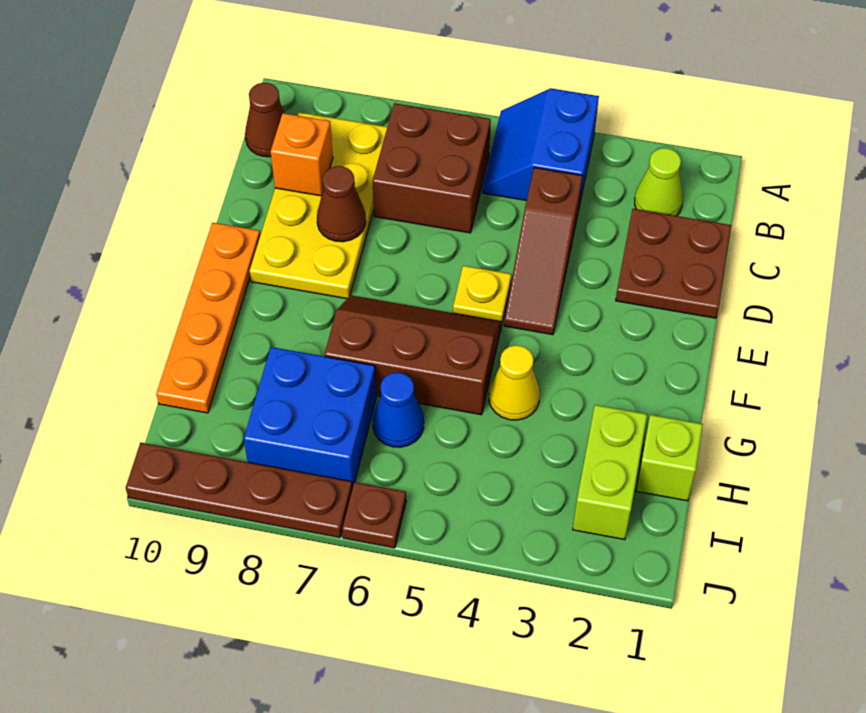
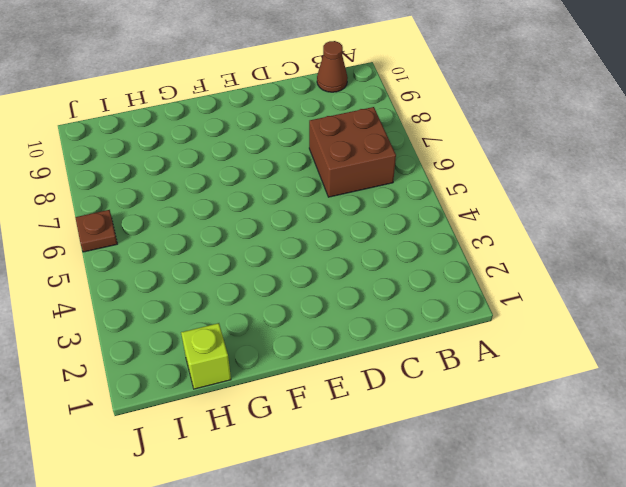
none -> blue slope A4:B5 level 1 top 4
none -> lime cone B2 level 1
none -> yellow plate B8:E9 level 1

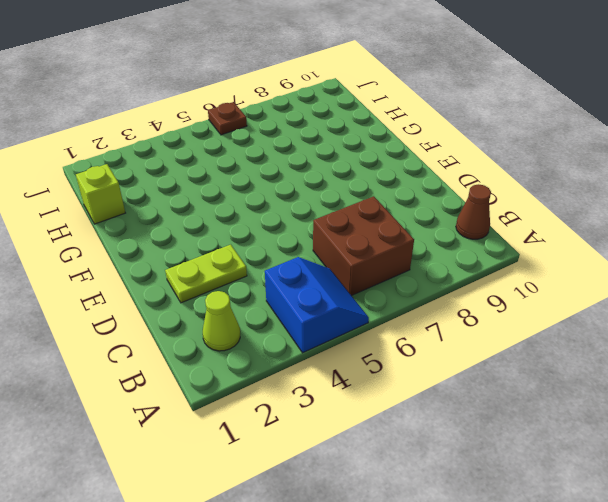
lime plate D2:D3 level 1 -> brown plate C1:D2 level 1
none -> yellow plate B8:E9 level 1
none -> brown slope C4:E4 level 1 top C
none -> yellow plate E5 level 1

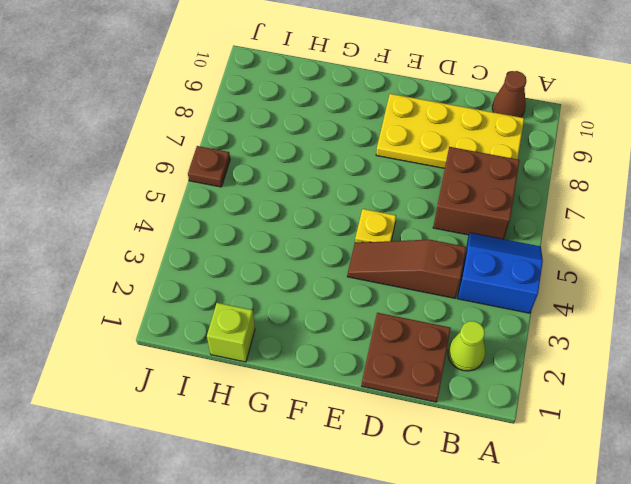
none -> orange plate E10:H10 level 1
none -> brown slope F5:G7 level 1 top G
none -> yellow cone G4 level 1

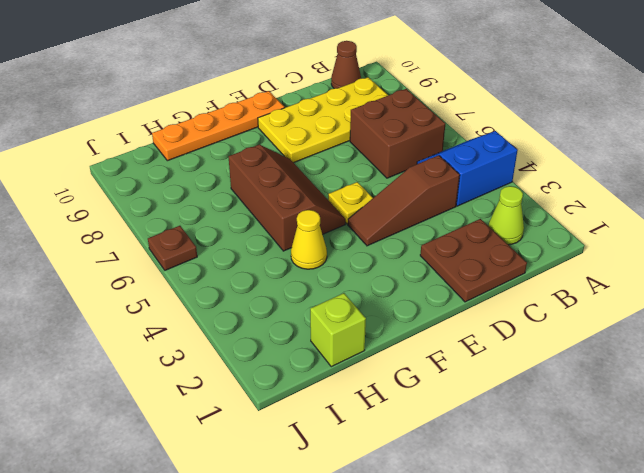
none -> lime brick H2:I2 level 1
none -> blue cone H6 level 1
none -> blue brick H7:I8 level 1

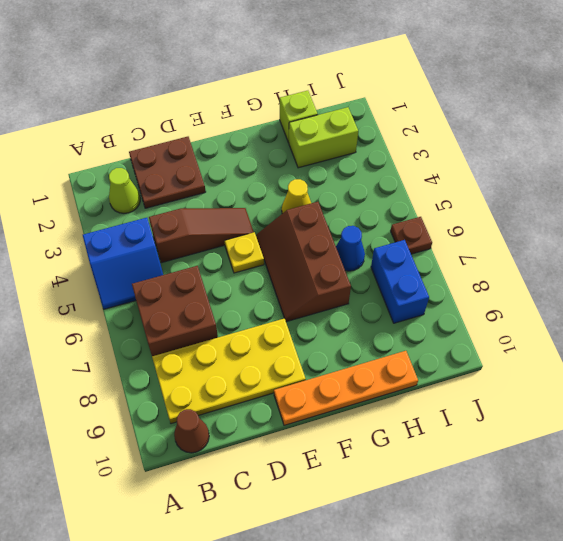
blue brick I7:I8 level 1 -> blue brick H7:I8 level 1
none -> brown plate J7:J10 level 1
none -> orange brick C9 level 2
none -> brown cone D8 level 2

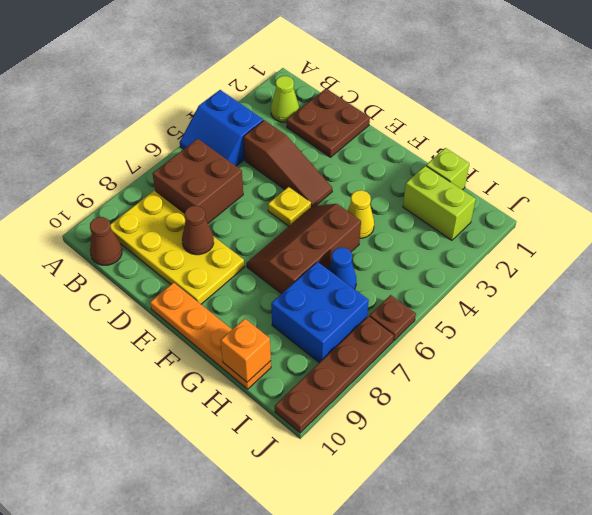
orange brick H10 level 2 -> orange brick C9 level 2

